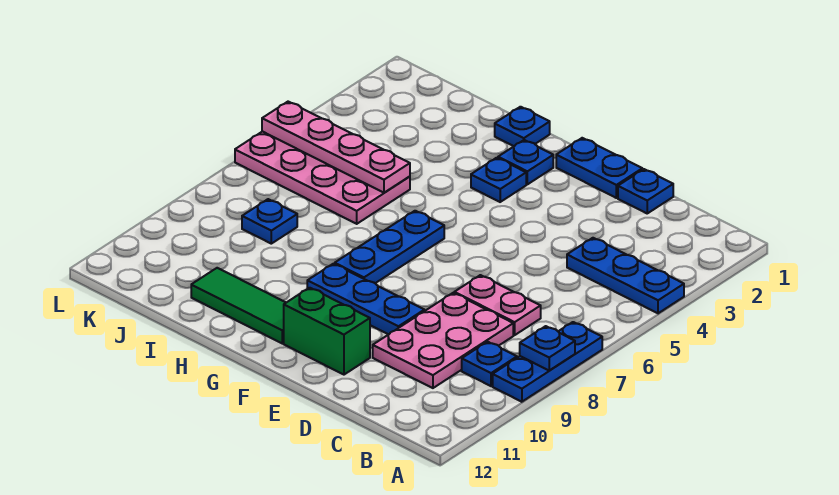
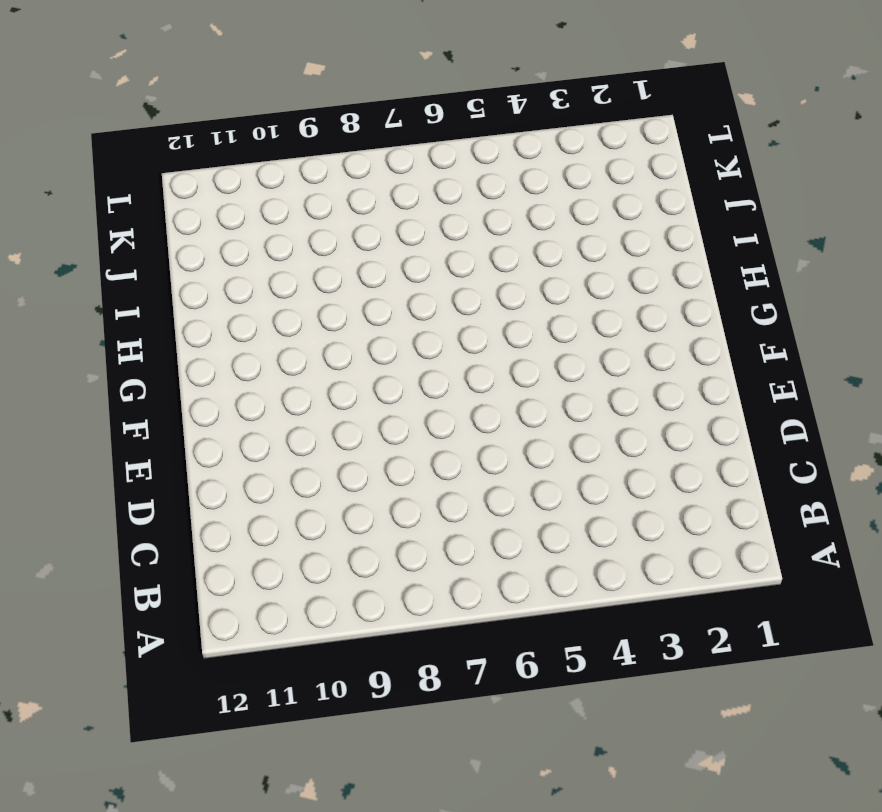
none -> blue plate A4:C4 level 1
none -> blue plate A7:A9 level 1
none -> blue plate B9 level 1

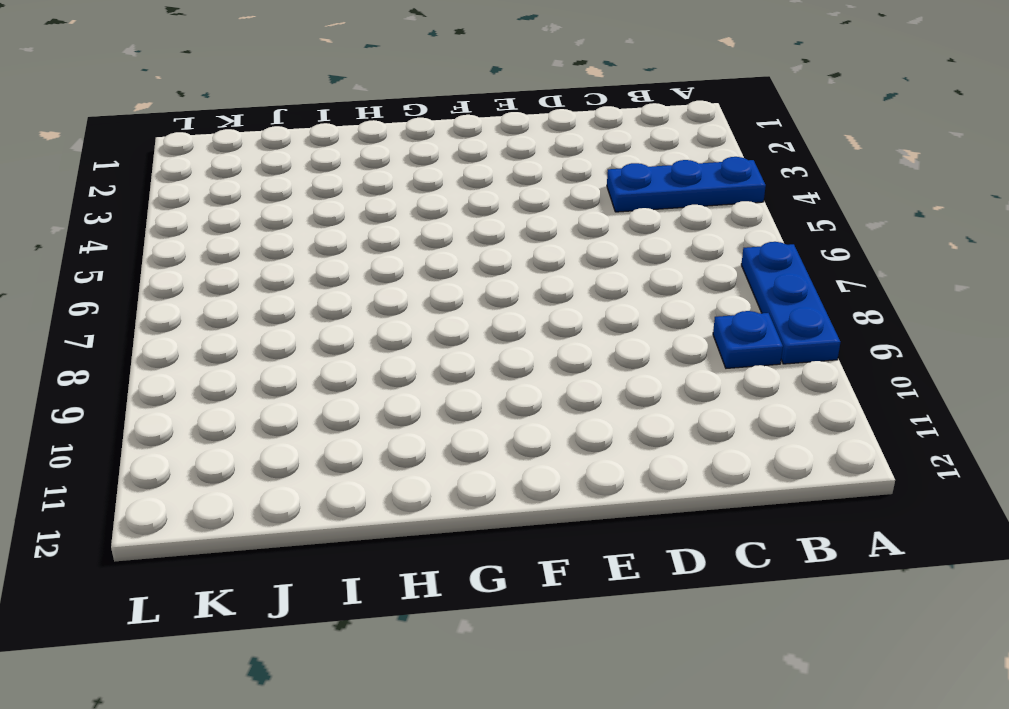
none -> pink plate C7:D7 level 1
none -> pink plate C8:D10 level 1
none -> blue plate D1 level 1

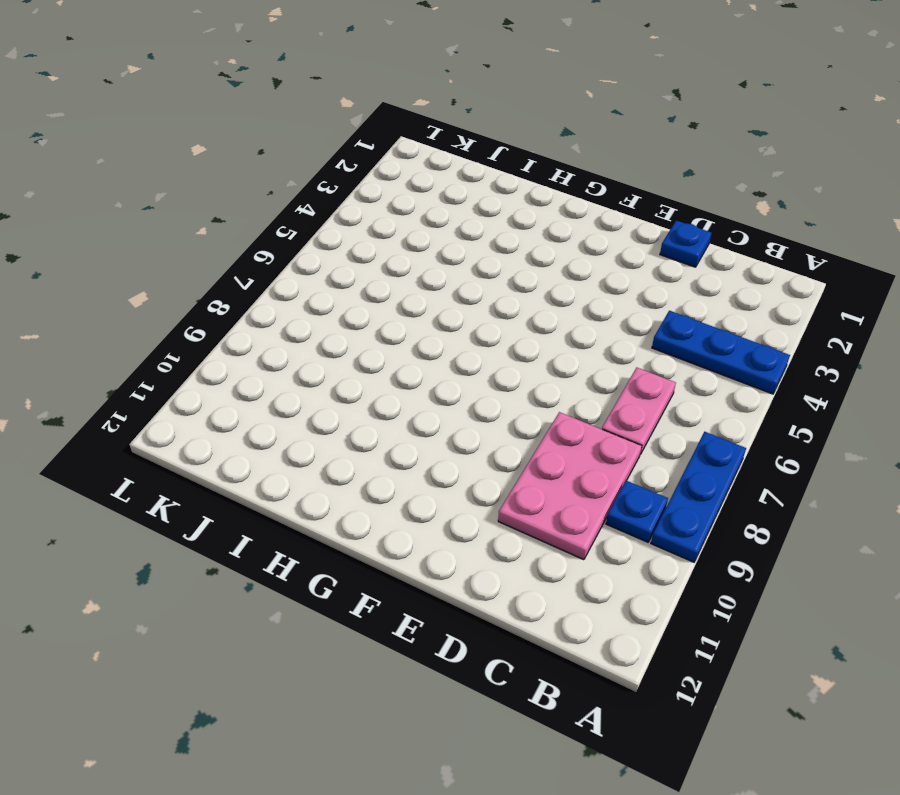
pink plate C6:C7 level 1 -> pink plate C7:D7 level 1
none -> blue plate E1:F1 level 1
none -> blue plate E9:G9 level 1
none -> green brick E11:F11 level 1

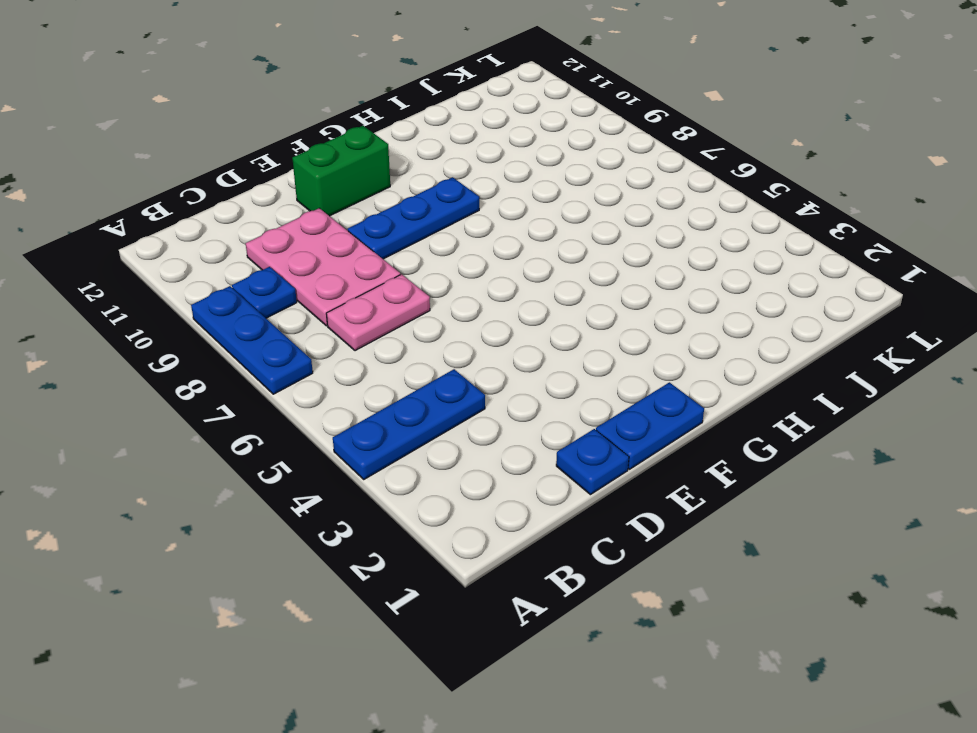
none -> blue plate G2 level 1
none -> blue plate G3 level 1
none -> blue plate G6:G8 level 1

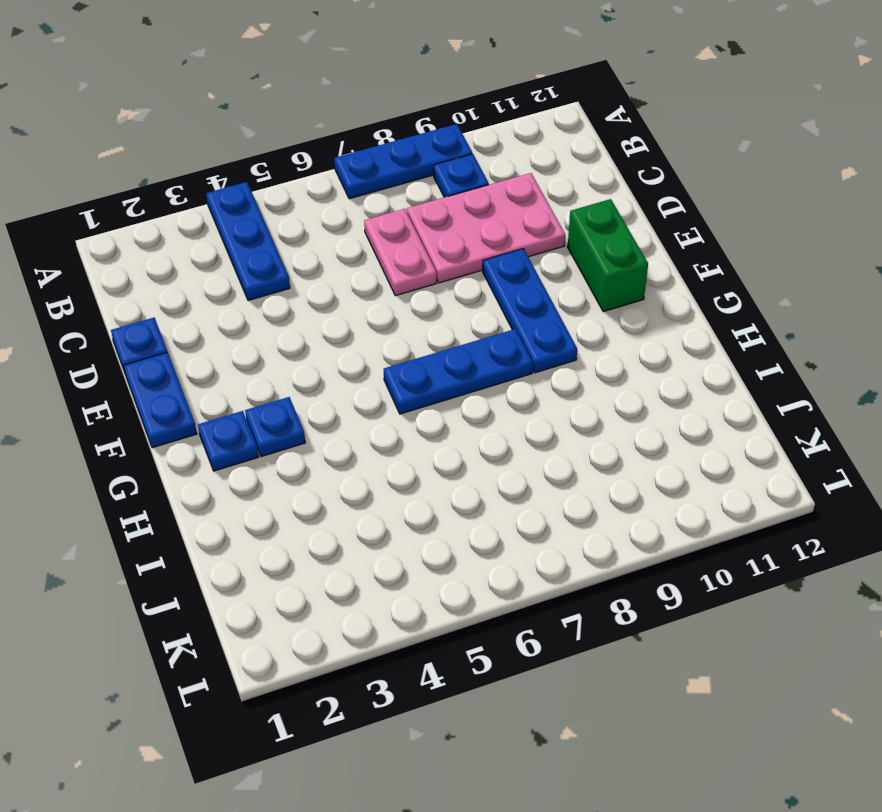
none -> green tile G11:I11 level 1
none -> blue plate H1 level 1
none -> pink plate I5:L6 level 1

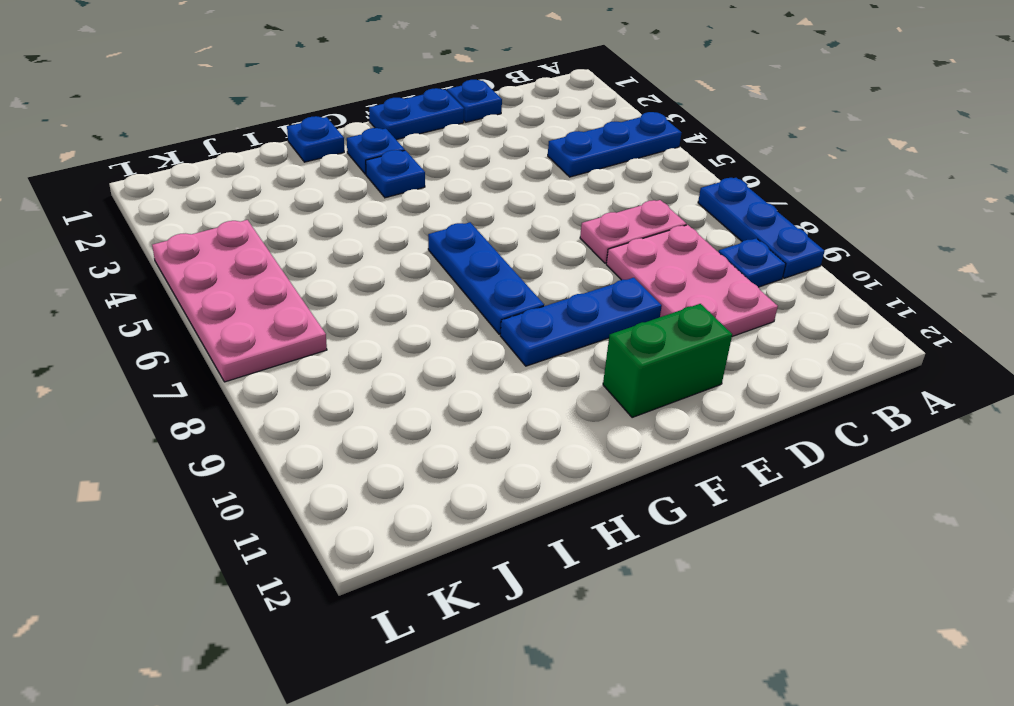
pink plate K4:L7 level 1 -> pink plate I5:L6 level 1
none -> green tile G11:I11 level 1
none -> blue plate J8 level 1
none -> blue plate A8 level 2

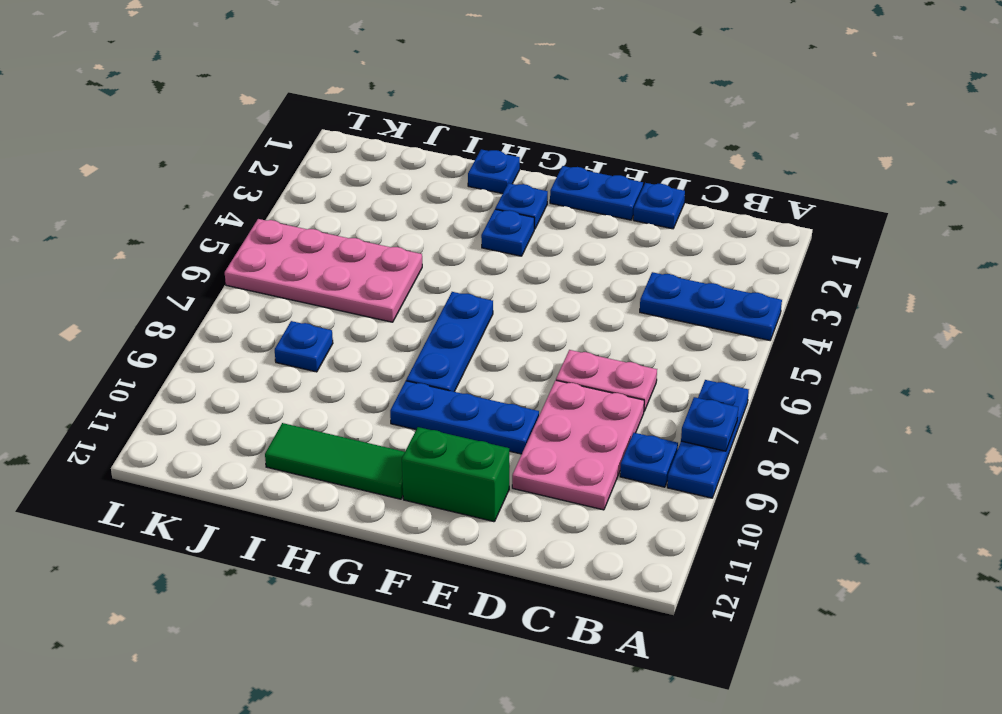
none -> pink plate I5:L5 level 2

